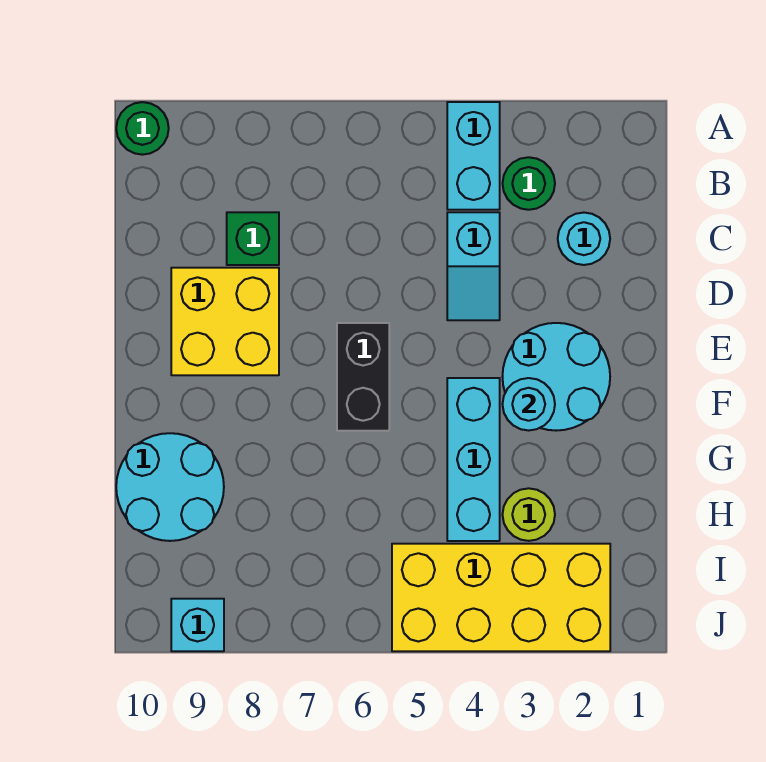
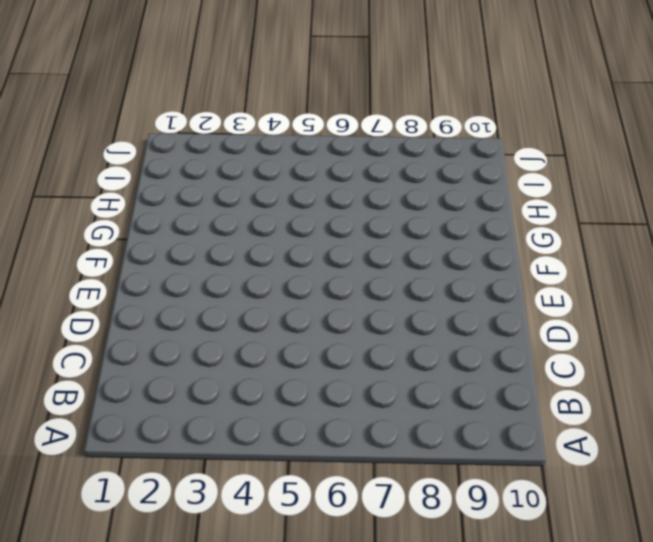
none -> cyan brick A4:B4 level 1
none -> green round brick A10 level 1
none -> green round brick B3 level 1

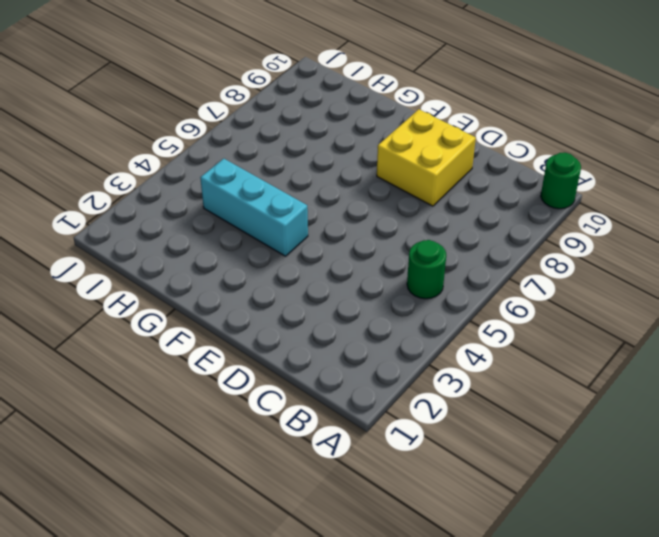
green round brick B5 level 1 -> green round brick B3 level 1
none -> cyan brick A4:B4 level 1
none -> cyan round brick C2 level 1
none -> cyan slope C4:D4 level 1 top C

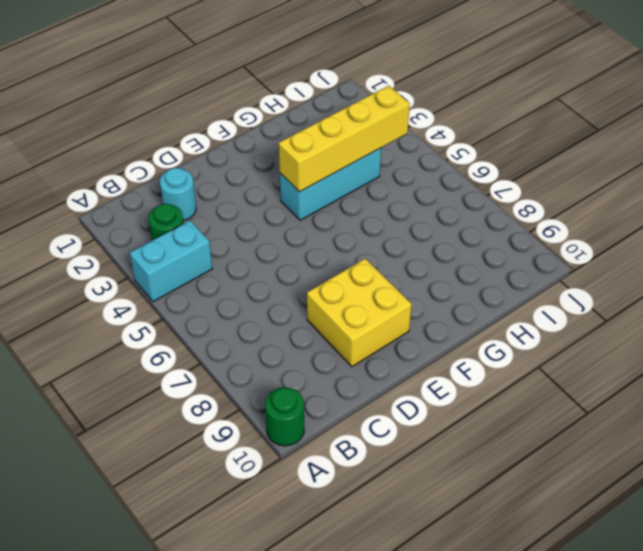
yellow brick F4:I4 level 2 -> none
none -> cyan slope C4:D4 level 1 top C
none -> green brick C8 level 1
none -> cyan round brick E2:F3 level 1

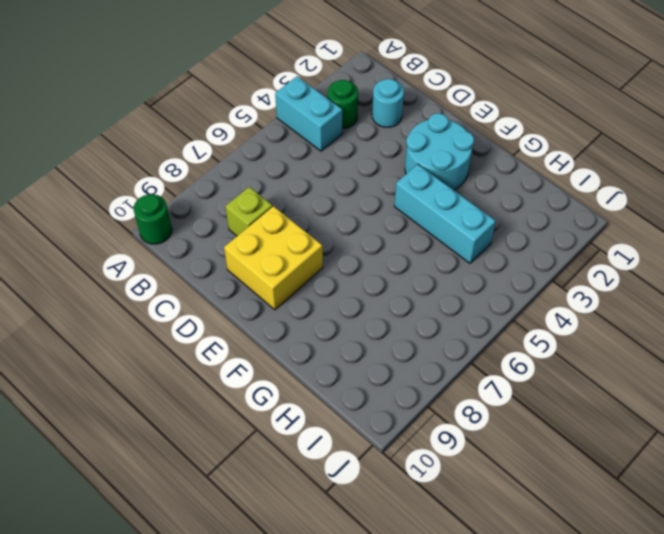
lime brick C8 level 1 -> green brick C8 level 1
none -> cyan slope C4:D4 level 1 top C
none -> black brick E6:F6 level 1
none -> cyan round brick G9:H10 level 1

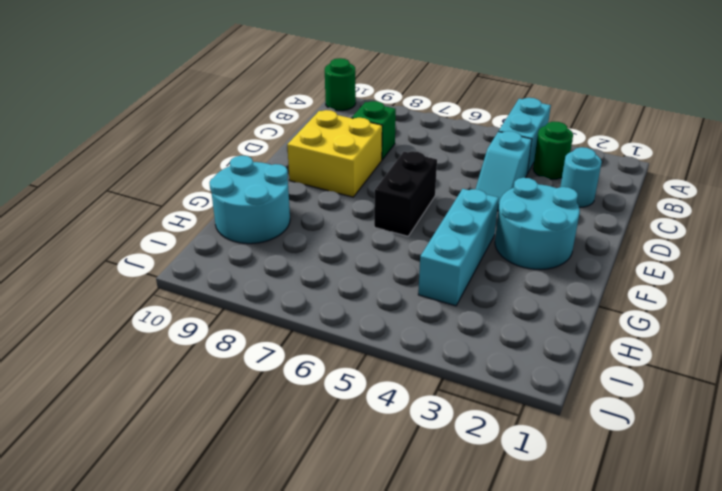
none -> lime round brick H3 level 1
none -> yellow brick I2:J5 level 1
none -> cyan brick J9 level 1

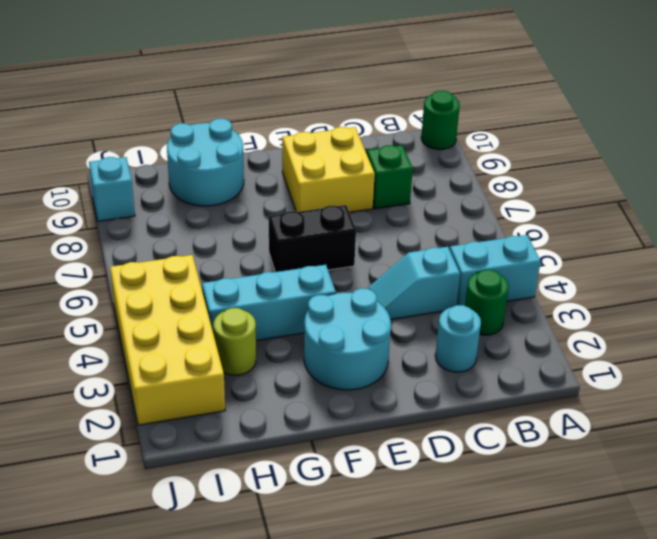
none -> cyan round brick F3 level 2

